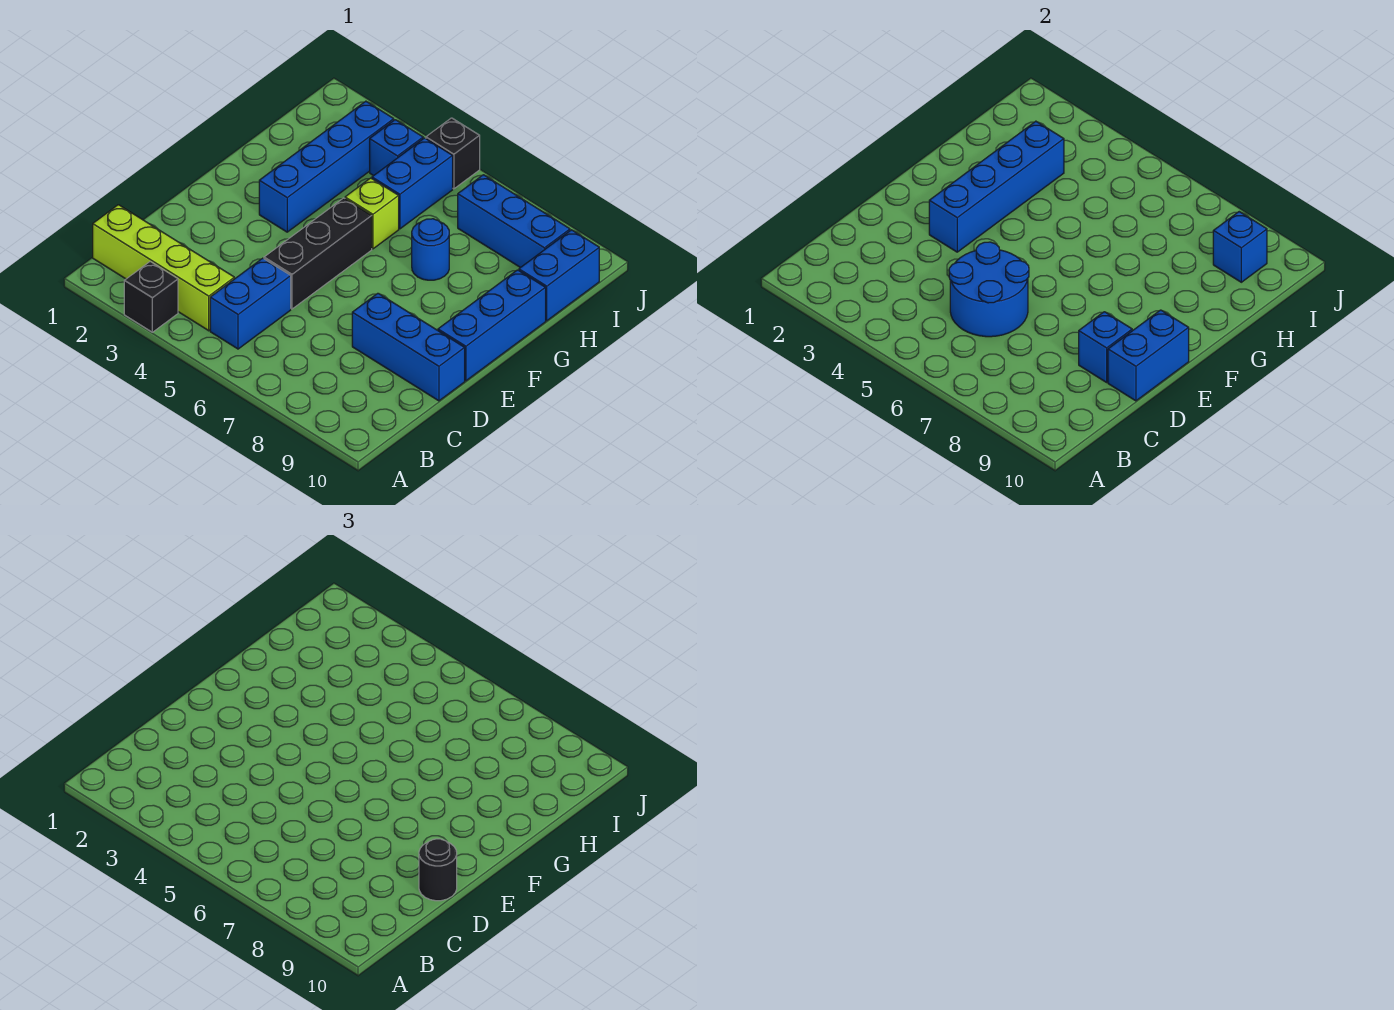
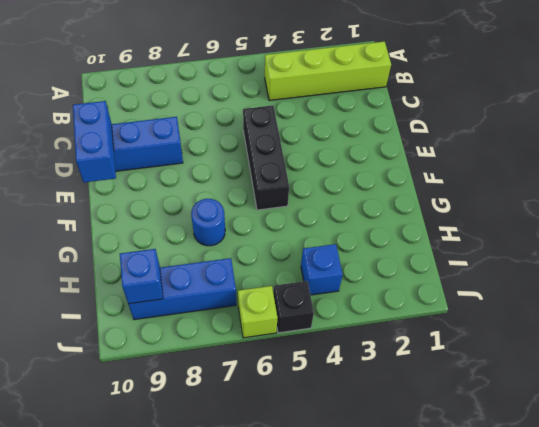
lime brick J6 level 1 -> lime brick G5 level 1
none -> black brick A3 level 1
none -> blue brick B5:C5 level 1
none -> blue brick E10:G10 level 1

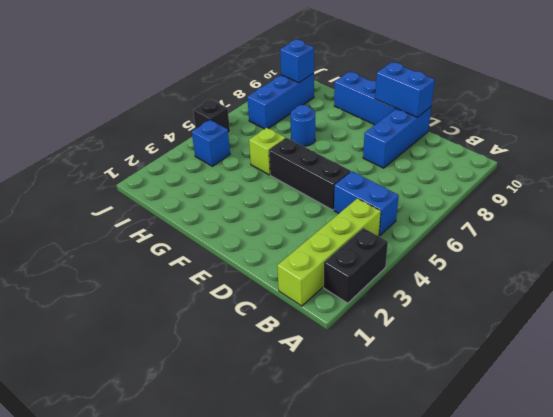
black brick A2:A3 level 1 -> black brick A3 level 1
none -> blue brick F3:I3 level 1
none -> blue brick H5:I5 level 1
none -> blue brick H10:I10 level 1

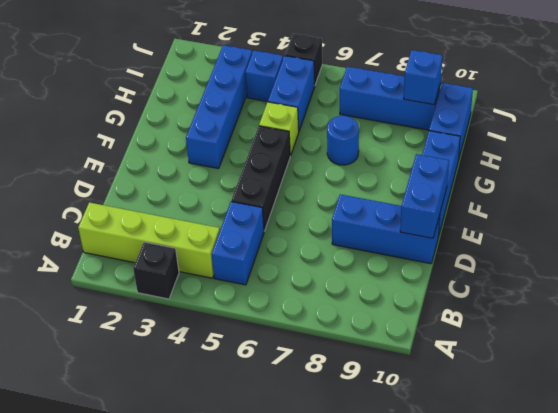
none -> blue round brick C5:D6 level 2
none -> blue brick D9 level 2
none -> blue brick E3:H3 level 2

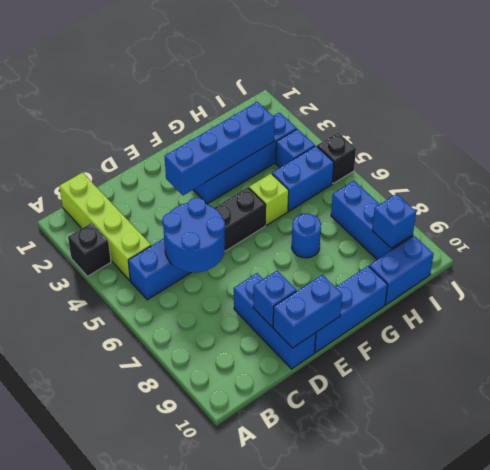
none -> black round brick D10 level 3

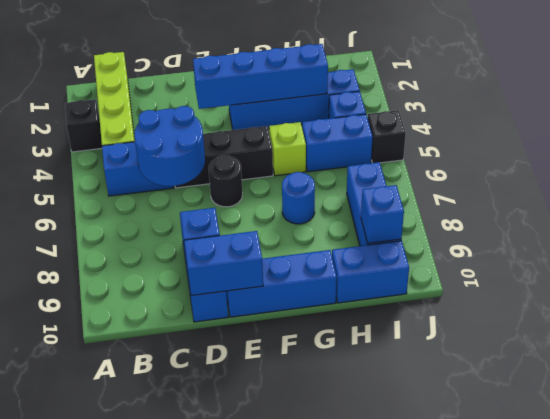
black round brick E6 level 1 -> black round brick D10 level 3

